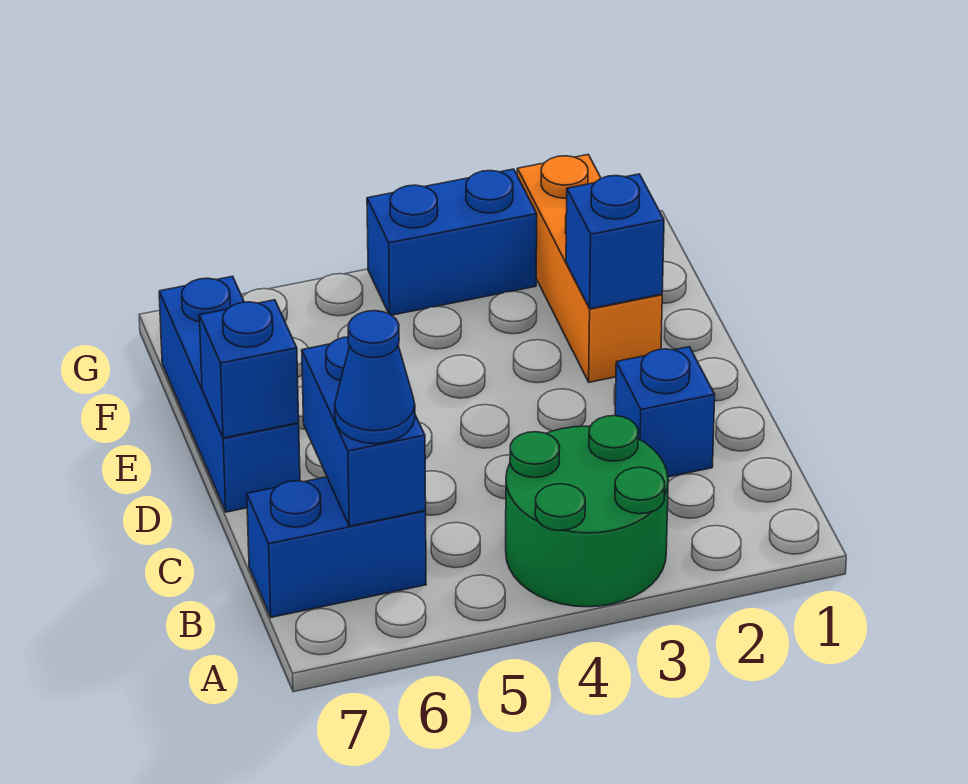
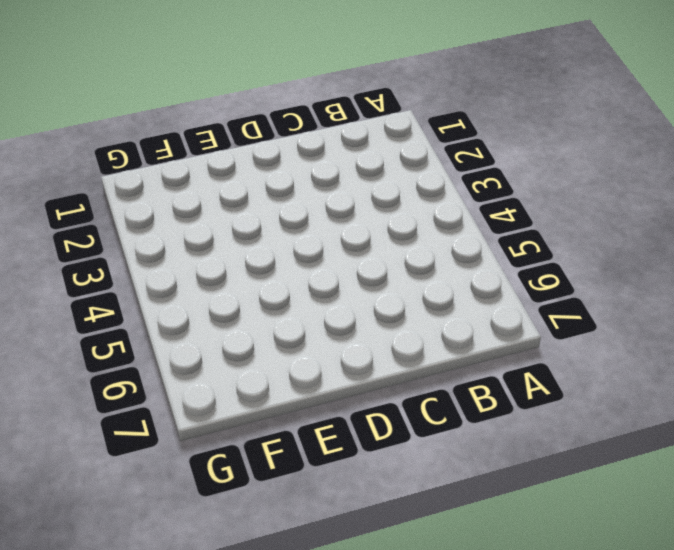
none -> green round brick A3:B4 level 1
none -> blue brick B6:B7 level 1

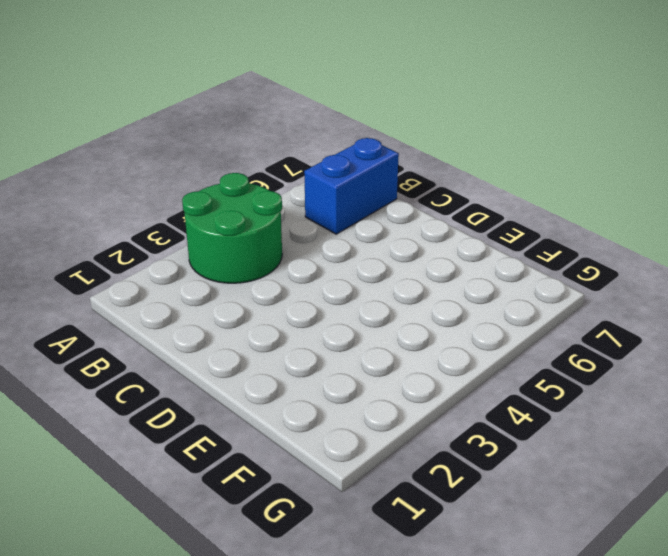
none -> blue brick C2 level 1
none -> blue brick D7:F7 level 1

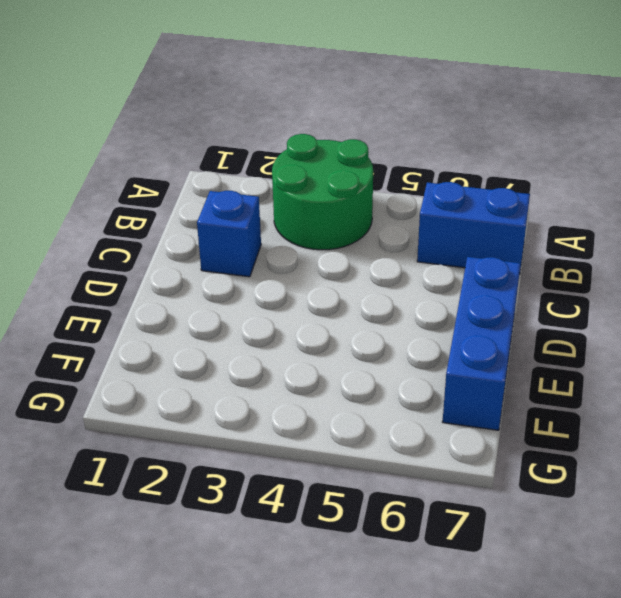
none -> orange brick E2:G2 level 1
none -> blue brick G3:G4 level 1

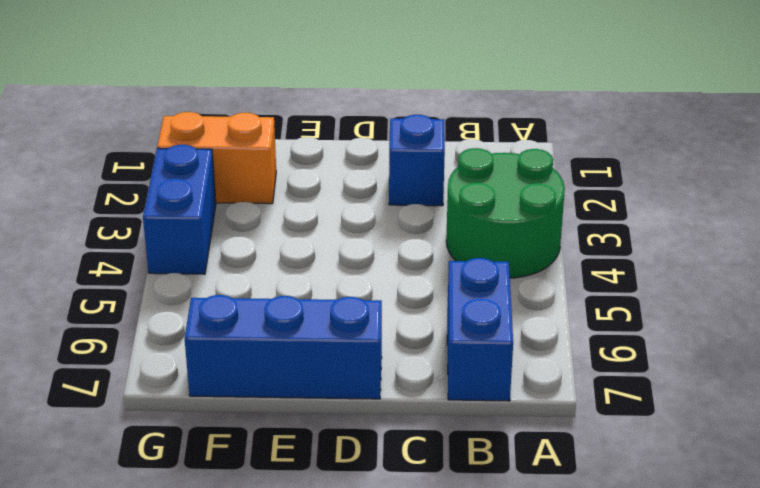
orange brick F2:G2 level 1 -> orange brick E2:G2 level 1
none -> blue brick B6:C6 level 2
none -> blue brick D7 level 2

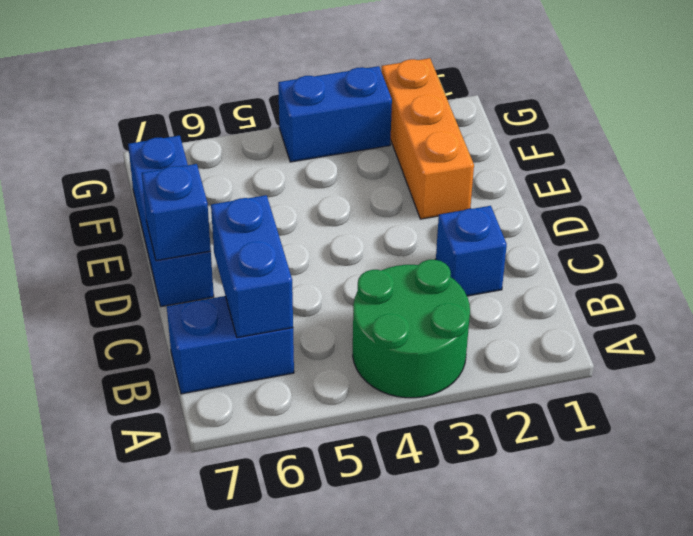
none -> blue brick E2 level 2
none -> blue cone B6 level 3

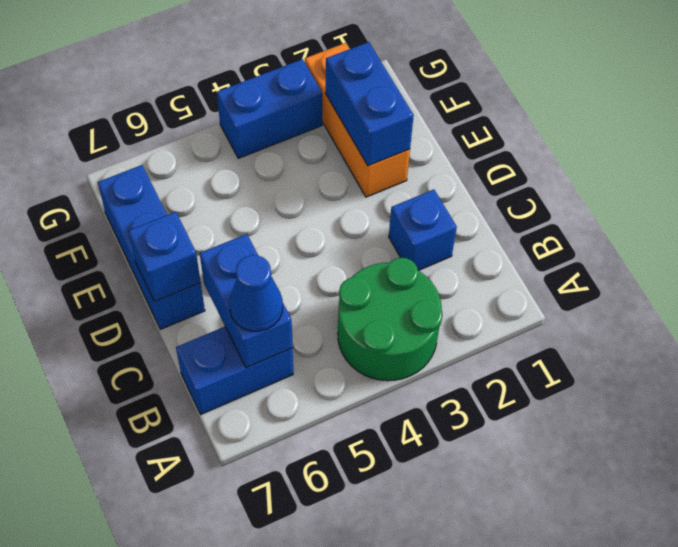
blue brick E2:F2 level 2 -> blue brick E2 level 2

